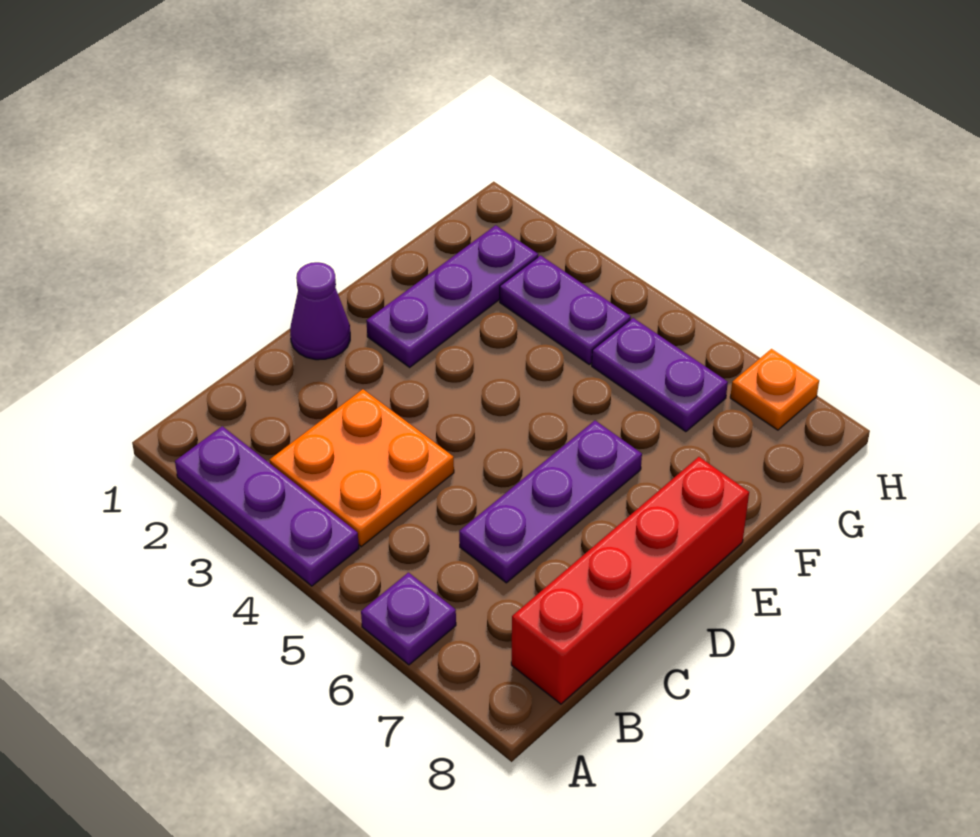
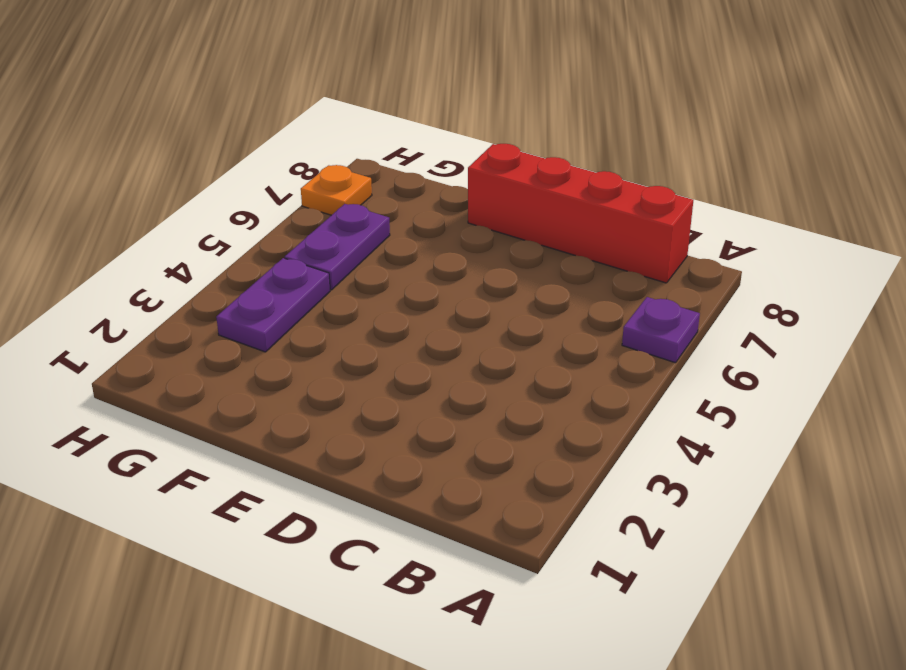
none -> purple plate A2:A4 level 1
none -> orange plate B3:C4 level 1

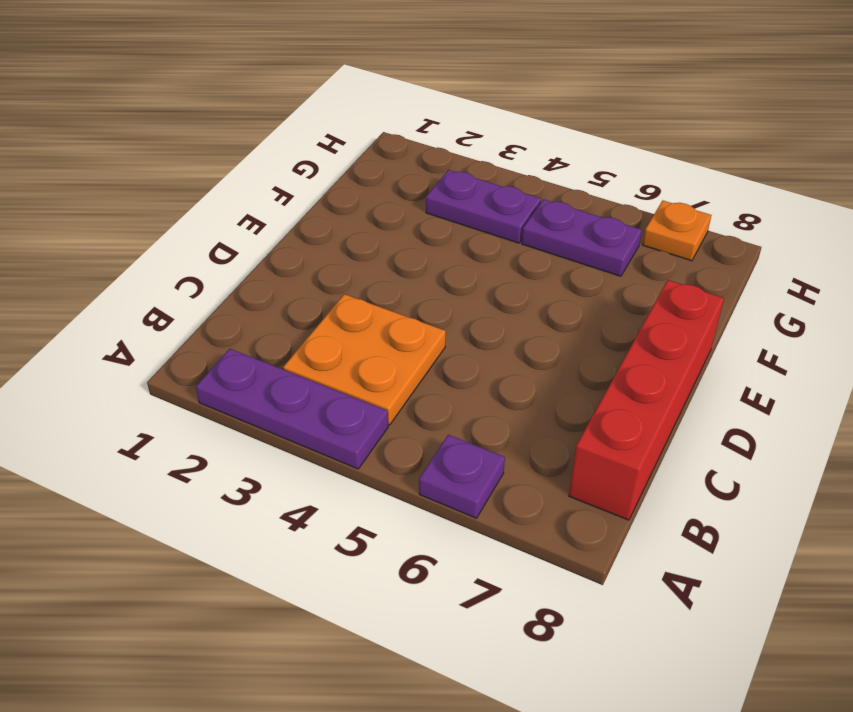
none -> purple plate C6:E6 level 1
none -> purple cone D1 level 1

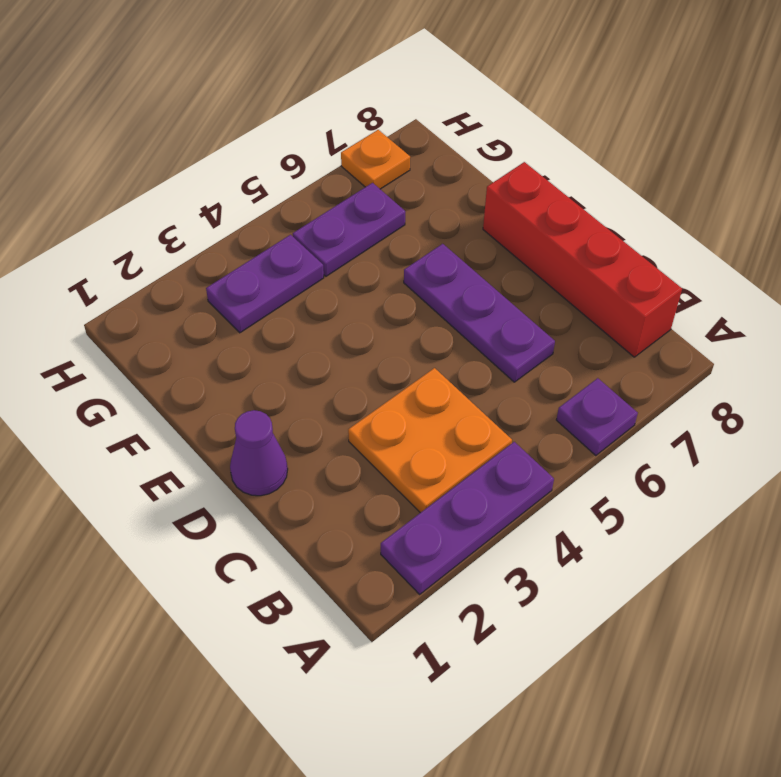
none -> purple plate E2:G2 level 1

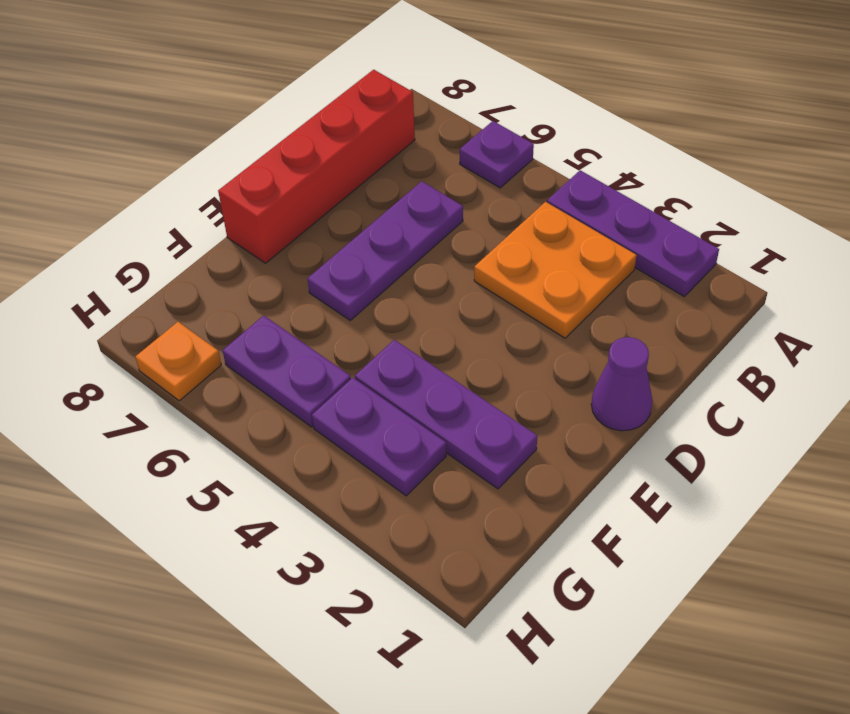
purple plate F2:F4 level 1 -> purple plate E2:G2 level 1

